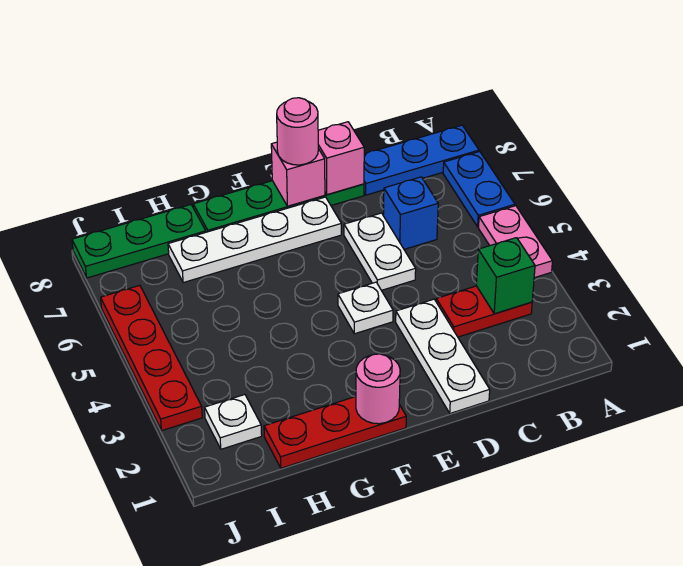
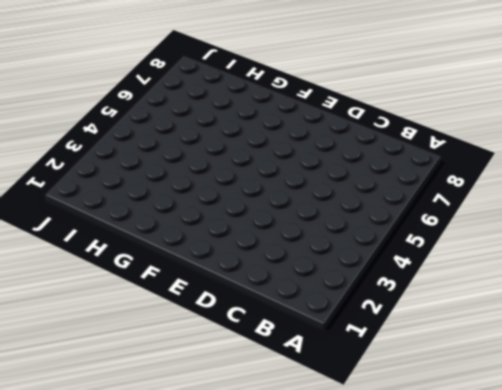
none -> pink plate A4:A5 level 1
none -> blue plate A6:A7 level 1
none -> blue plate A8:C8 level 1

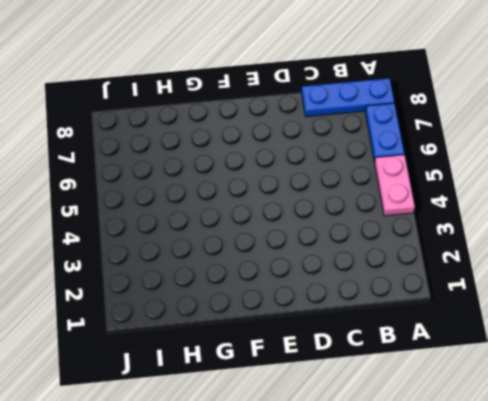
none -> red plate B3:C3 level 1
none -> blue brick C6 level 1
none -> white plate D1:D3 level 1

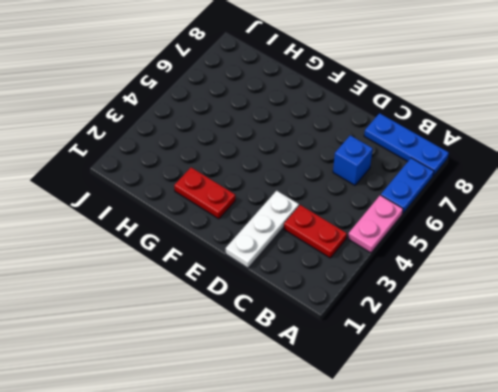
red plate F2:G2 level 1 -> none
none -> white plate D5:D6 level 1
none -> green plate D8:G8 level 1
none -> white plate E4 level 1

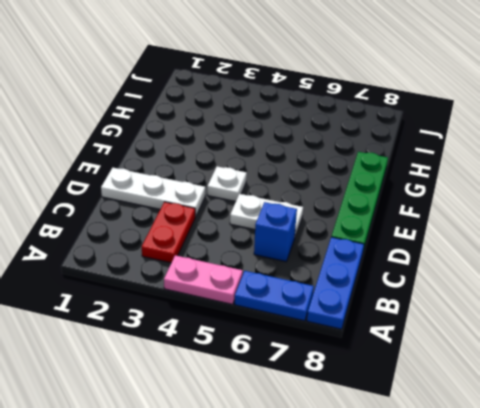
none -> white plate E7:H7 level 1
none -> red plate F1:H1 level 1
none -> green plate H8:J8 level 1

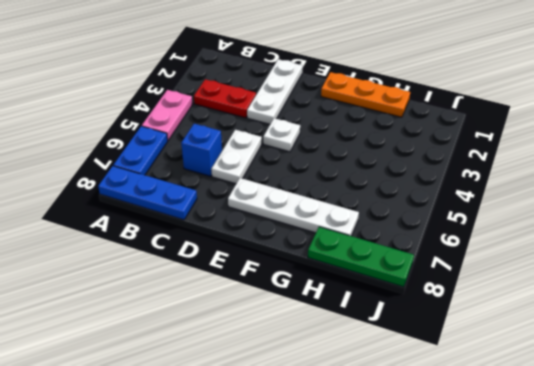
orange plate F1:H1 level 1 -> red plate F1:H1 level 1
none -> green plate D8:G8 level 1
none -> white plate I2 level 1
none -> red plate J3:J6 level 1

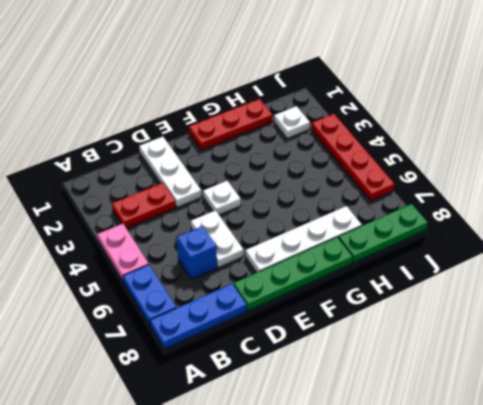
none -> green brick B3 level 2
none -> pink brick D8 level 2
none -> pink brick E8 level 2

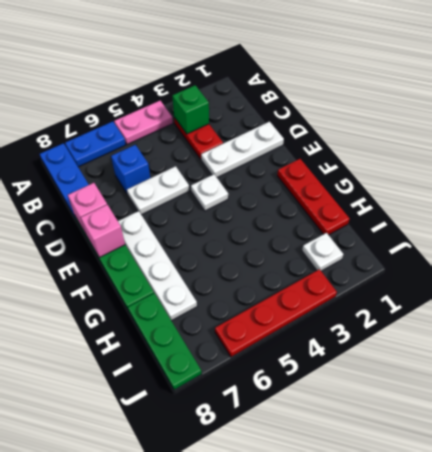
none -> pink round brick F1 level 2
none -> pink round brick E8 level 3

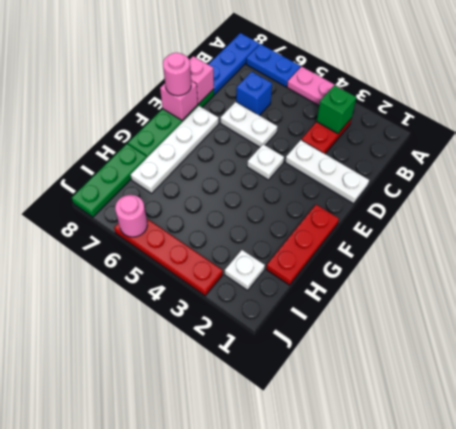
pink round brick J6 level 2 -> pink round brick F1 level 2

